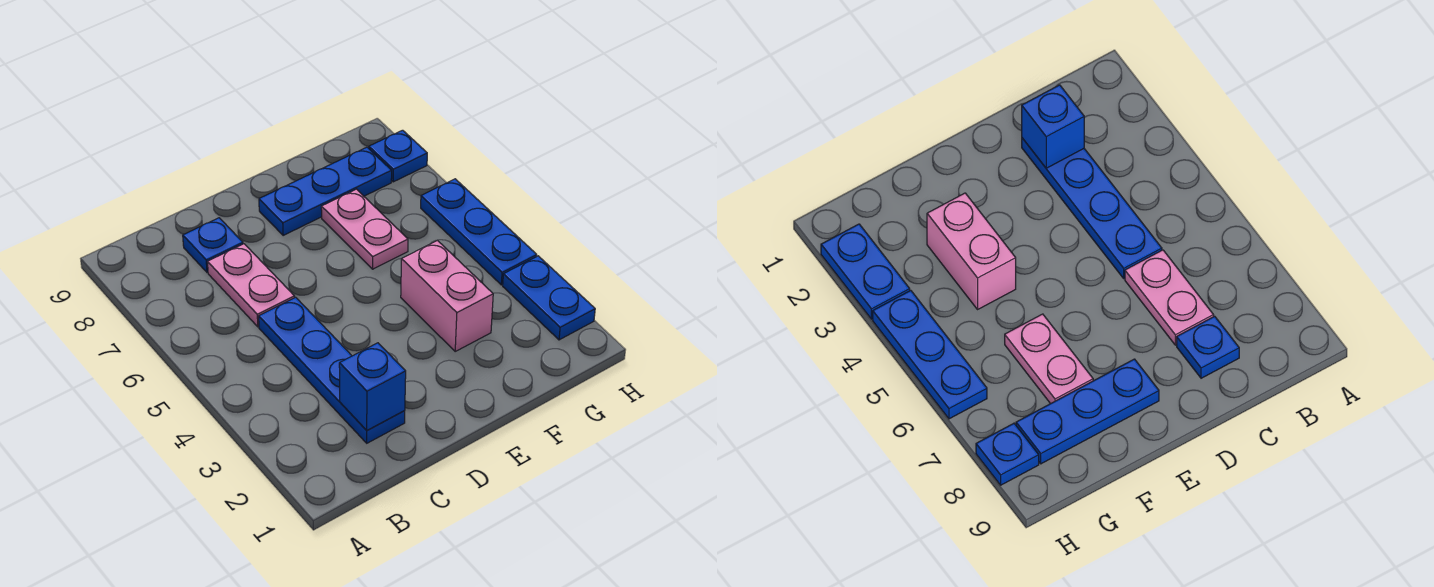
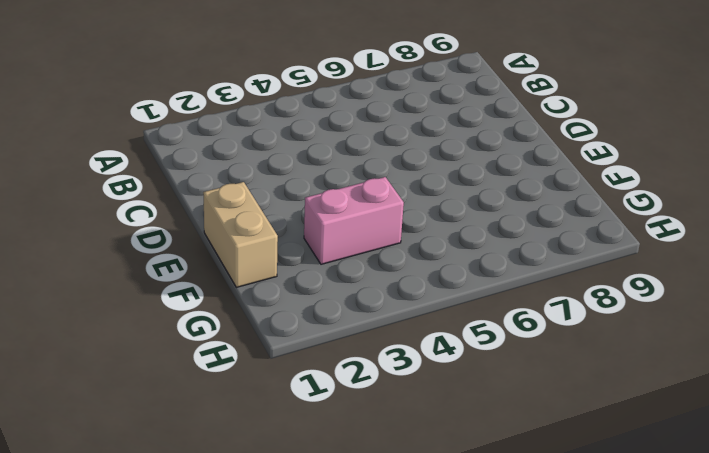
tan brick E1:F1 level 1 -> none
none -> blue plate C2:C5 level 1
none -> pink plate C6:C7 level 1

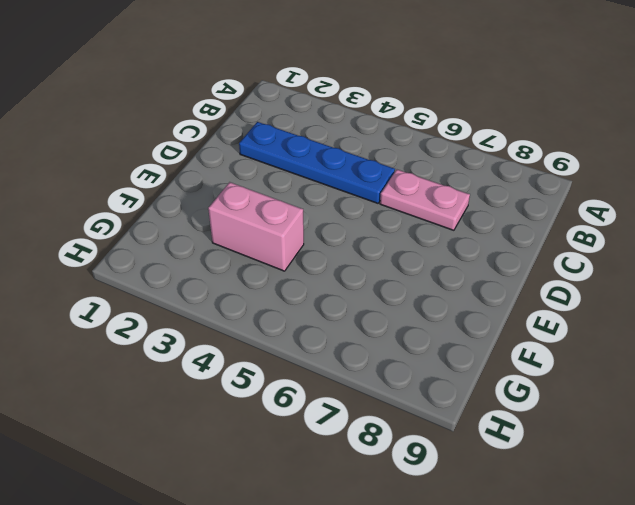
none -> blue plate C8 level 1
none -> blue plate E8:G8 level 1

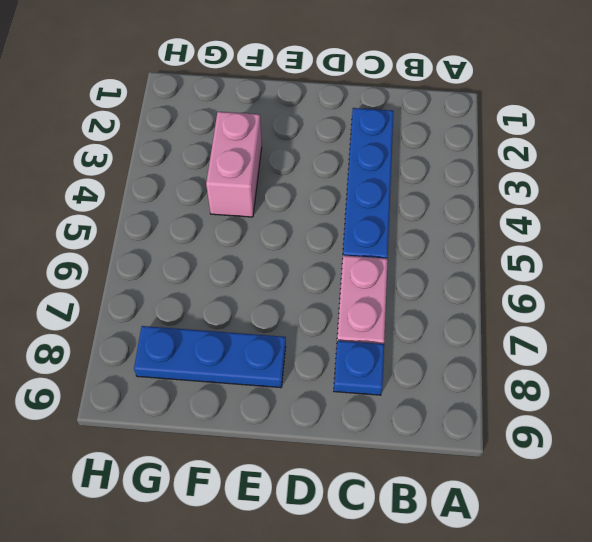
none -> pink plate F6:F7 level 1
none -> blue plate H2:H3 level 1

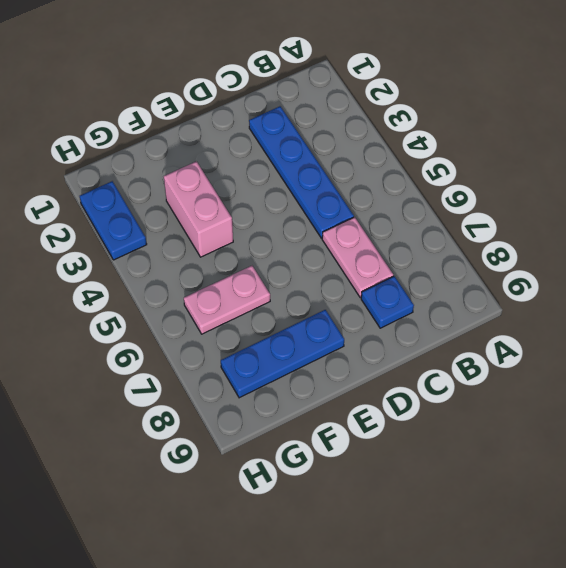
pink plate F6:G6 level 1 -> pink plate F6:F7 level 1
none -> blue plate H4:H6 level 1
none -> blue plate H8 level 1

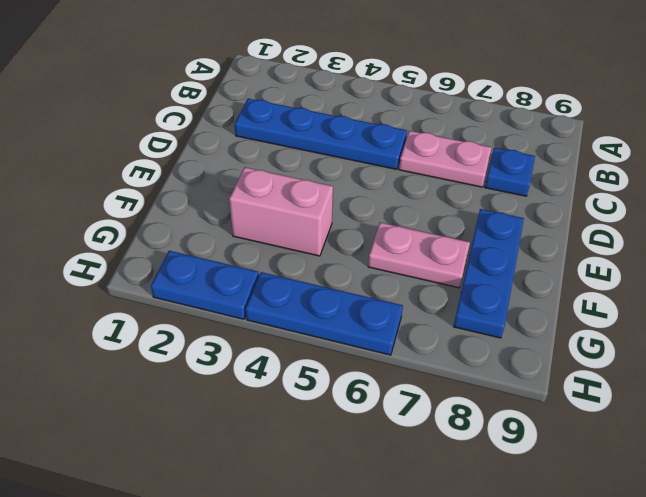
none -> blue plate H8 level 1
none -> blue brick C2 level 2

